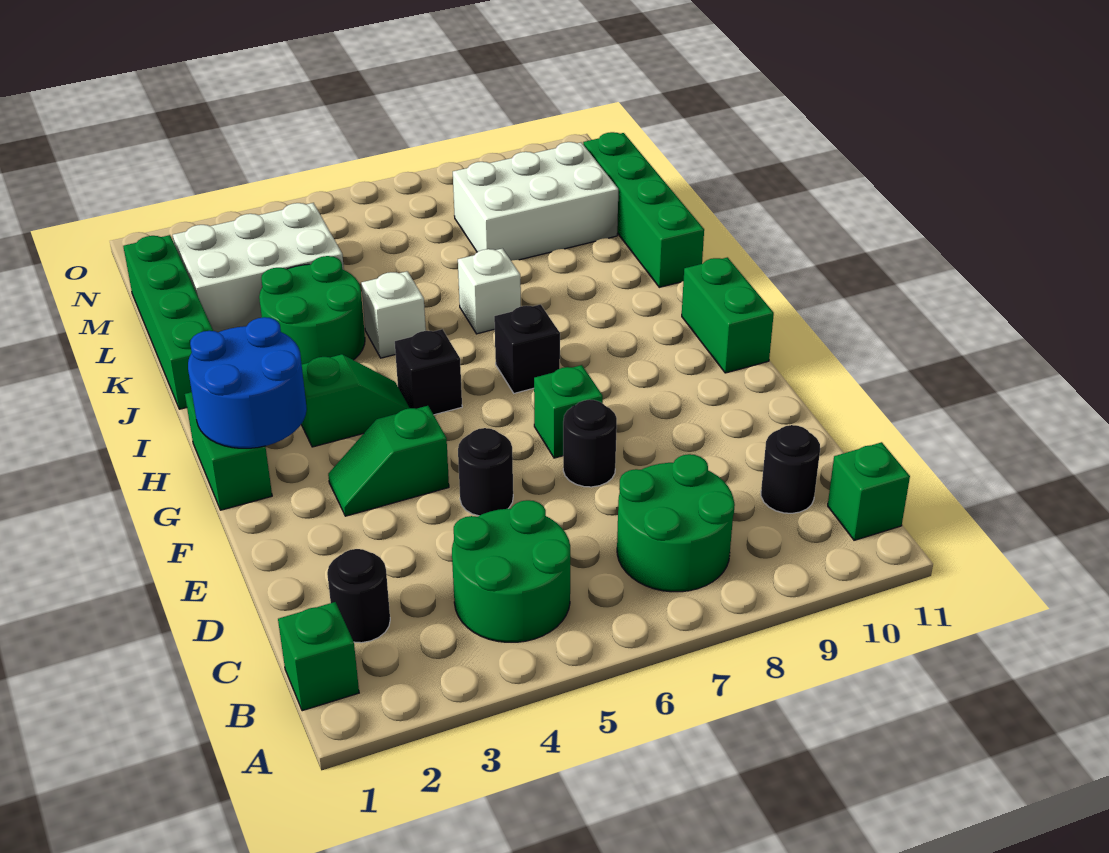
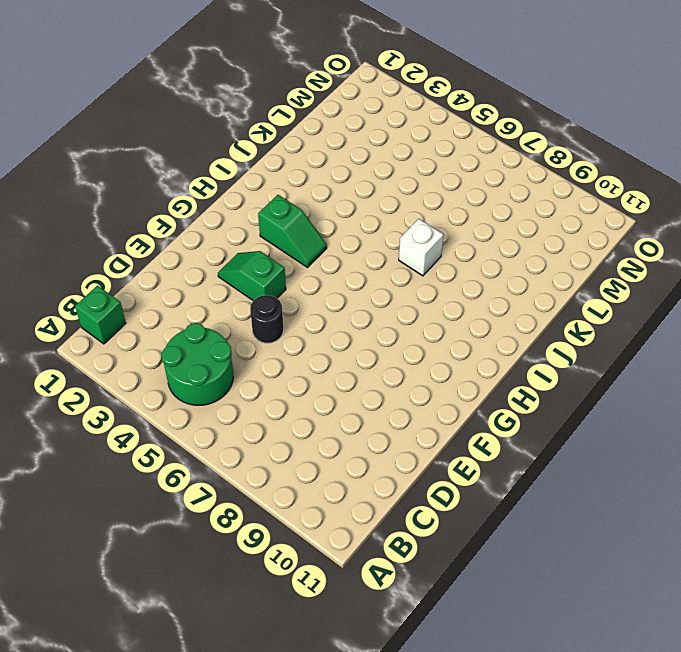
none -> green round brick B7:C8 level 1
none -> green brick B11 level 1
none -> black round brick C2 level 1

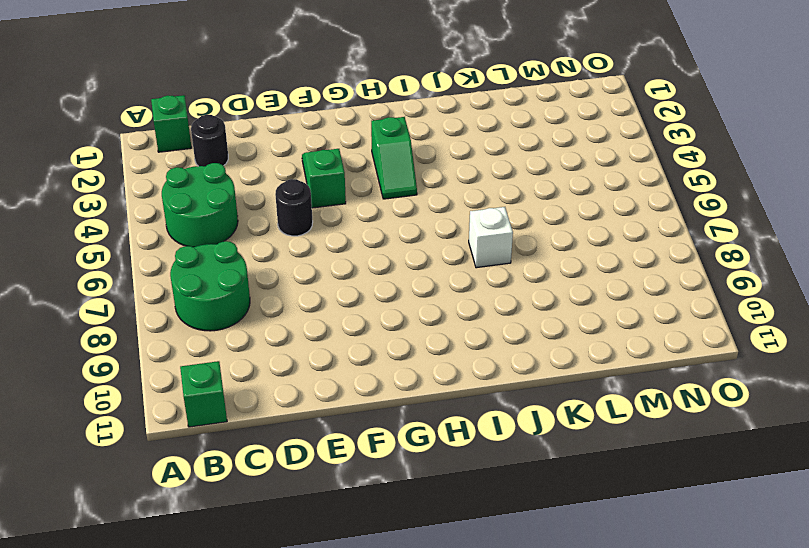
none -> black round brick C10 level 1
none -> black round brick E7 level 1
none -> green brick F7 level 1

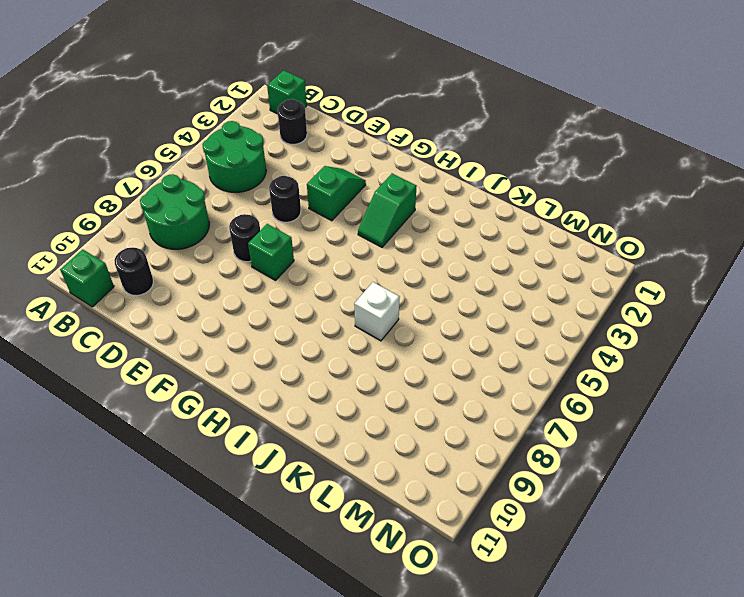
none -> green brick G1:H1 level 1
none -> green brick G11:H11 level 1
none -> black brick H5 level 1

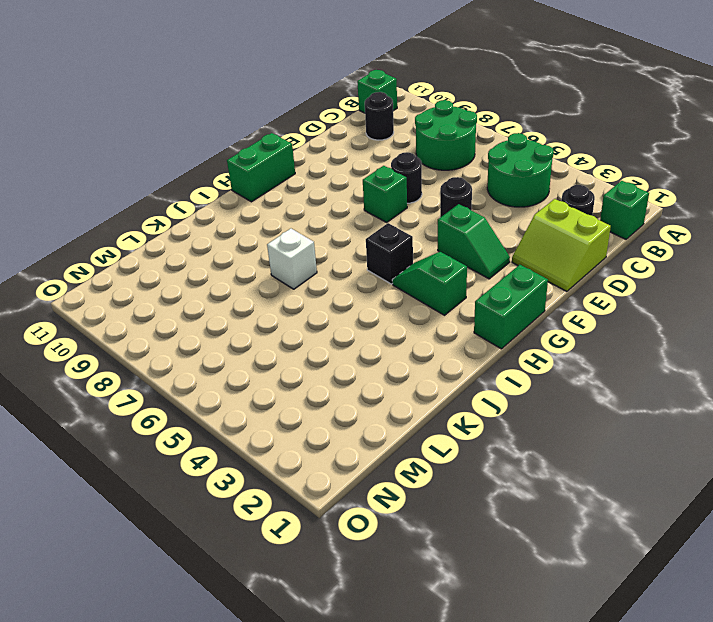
lime slope D1:E2 level 1 top D -> none
none -> black brick H7 level 1
none -> green brick J1:M1 level 1
none -> green round brick J3:K4 level 1

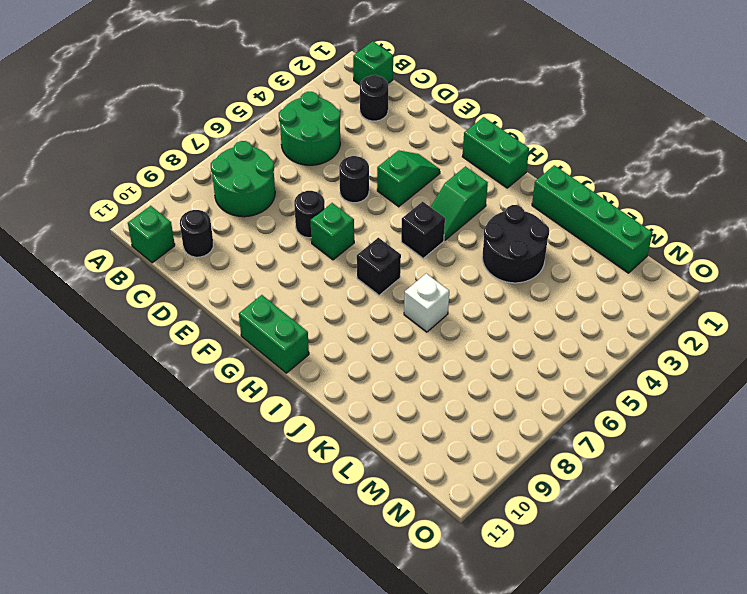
black round brick J3:K4 level 1 -> green round brick J3:K4 level 1
none -> white brick J5 level 1
none -> green brick J11:M11 level 1
none -> white brick L2:M4 level 1

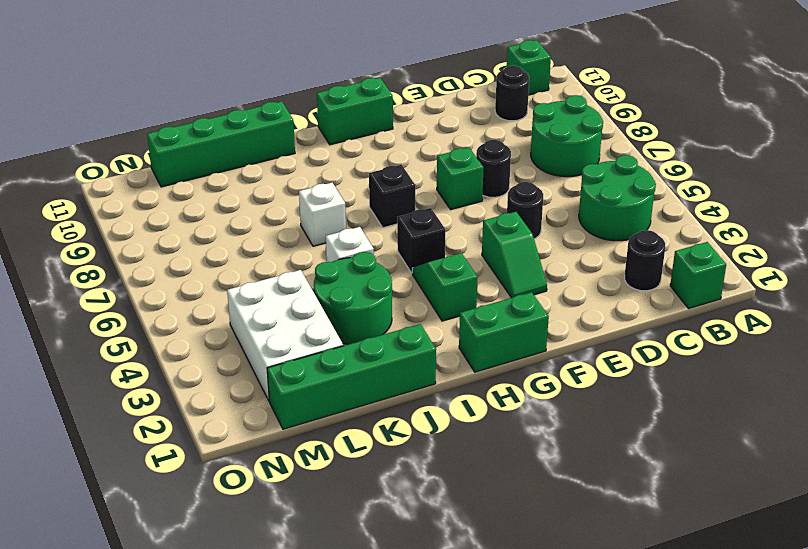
none -> white brick L8:M10 level 1
none -> blue round brick G1:H2 level 2

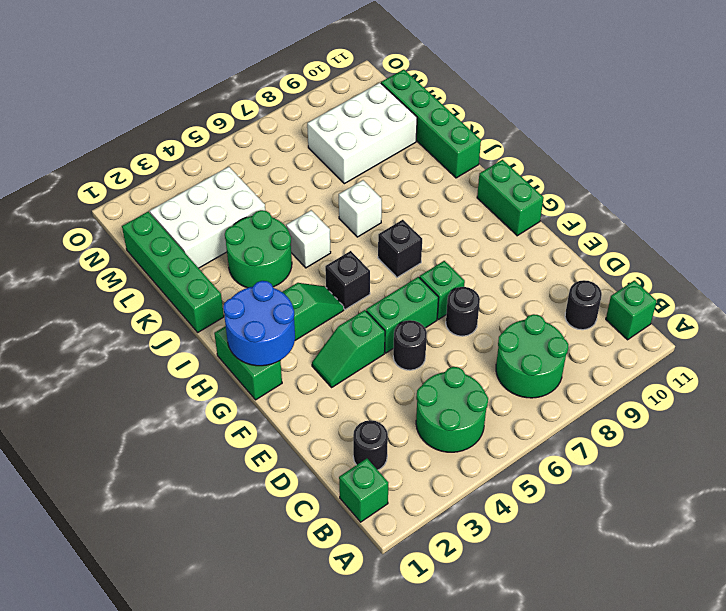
green brick F5:F6 level 1 -> none

